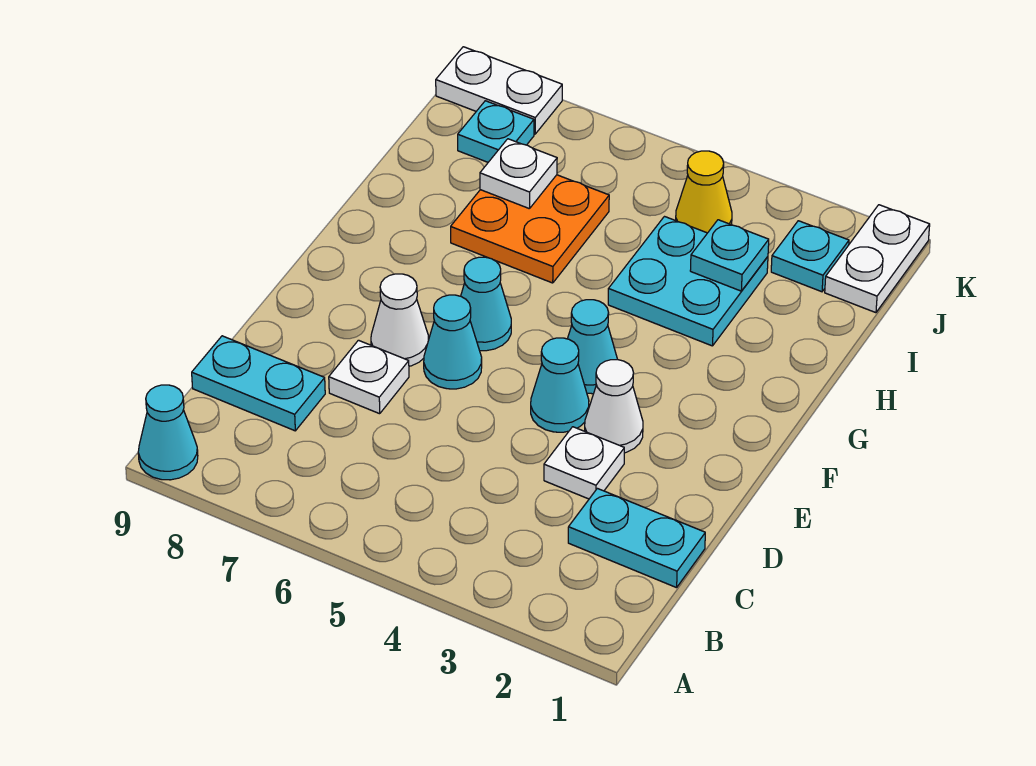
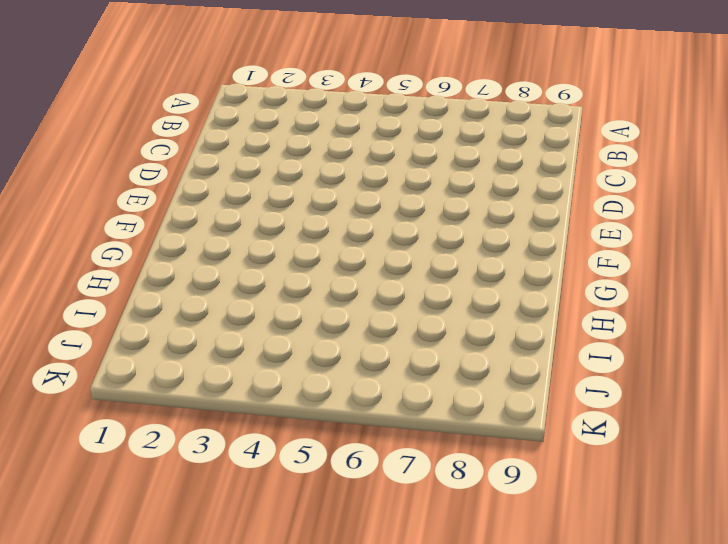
none -> cyan cone A9 level 1
none -> cyan plate C1:C2 level 1
none -> cyan plate C8:C9 level 1

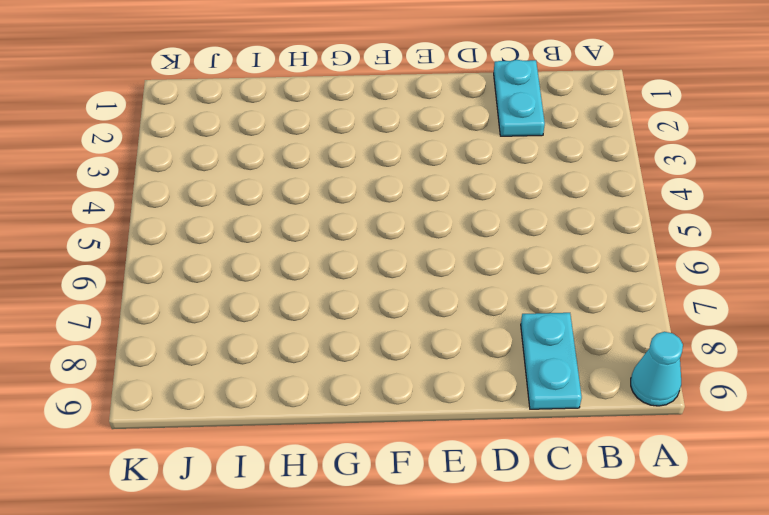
none -> white plate D3 level 1
none -> white plate D7 level 1
none -> white cone E3 level 1

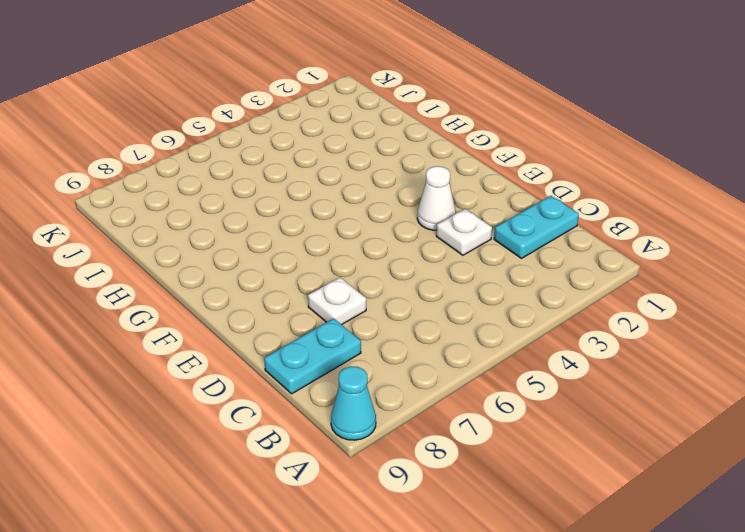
none -> cyan cone E4 level 1
none -> cyan cone E6 level 1
none -> white cone E7 level 1

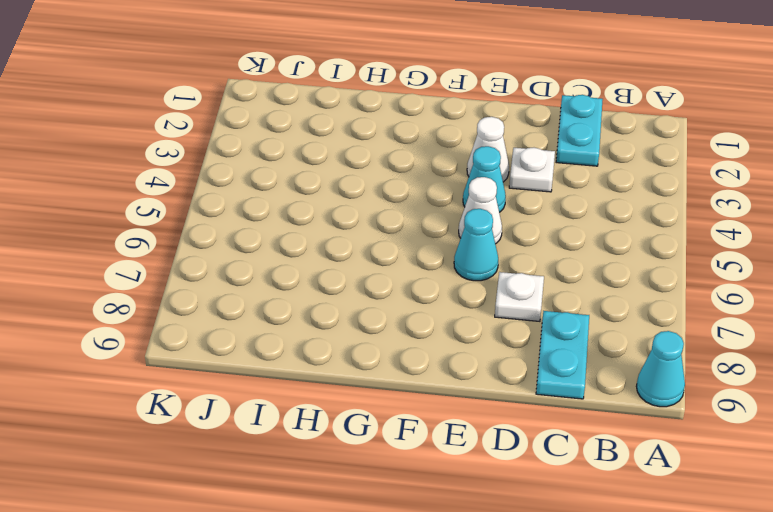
white cone E5 level 1 -> white cone E7 level 1
none -> cyan cone F4 level 1
none -> cyan cone F6 level 1
none -> cyan plate H3:I4 level 1

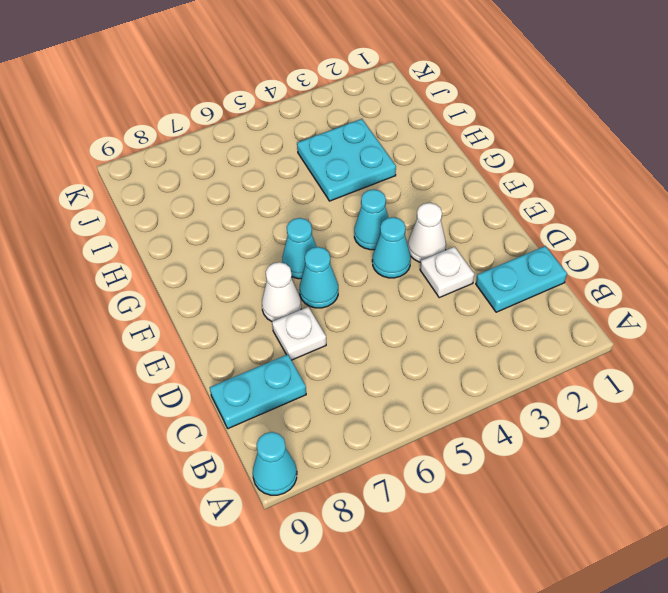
none -> orange plate H6:I7 level 1
none -> white plate J1:K1 level 1
none -> cyan plate J2 level 1

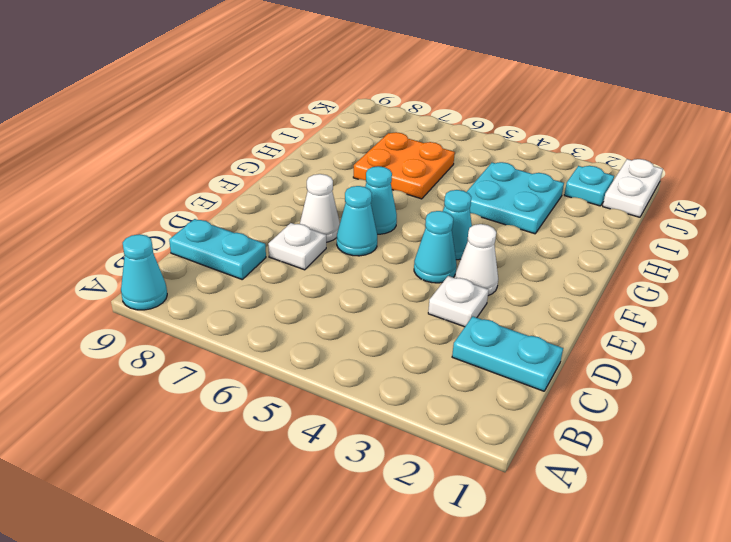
none -> yellow cone J4 level 1
none -> cyan plate J8 level 1
none -> white plate K8:K9 level 1

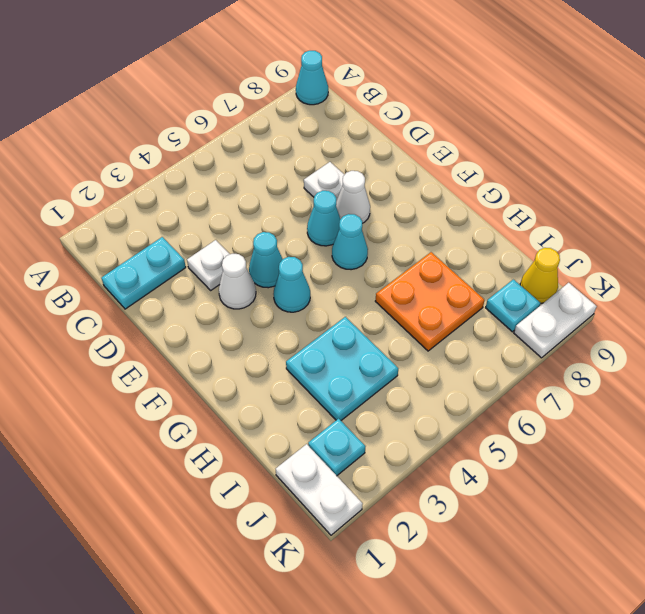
yellow cone J9 level 1 -> yellow cone J4 level 1
none -> cyan plate C8:C9 level 1
none -> cyan plate I3 level 2
none -> white plate I7 level 2

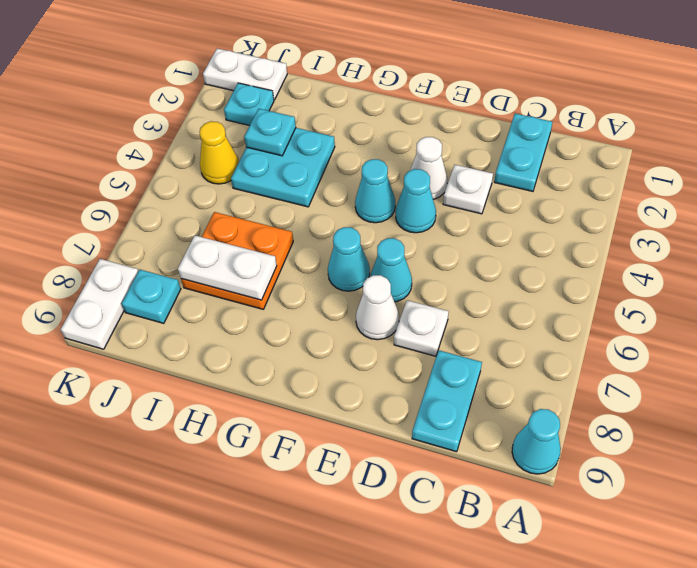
white plate H7:I7 level 2 -> white plate I7 level 2

